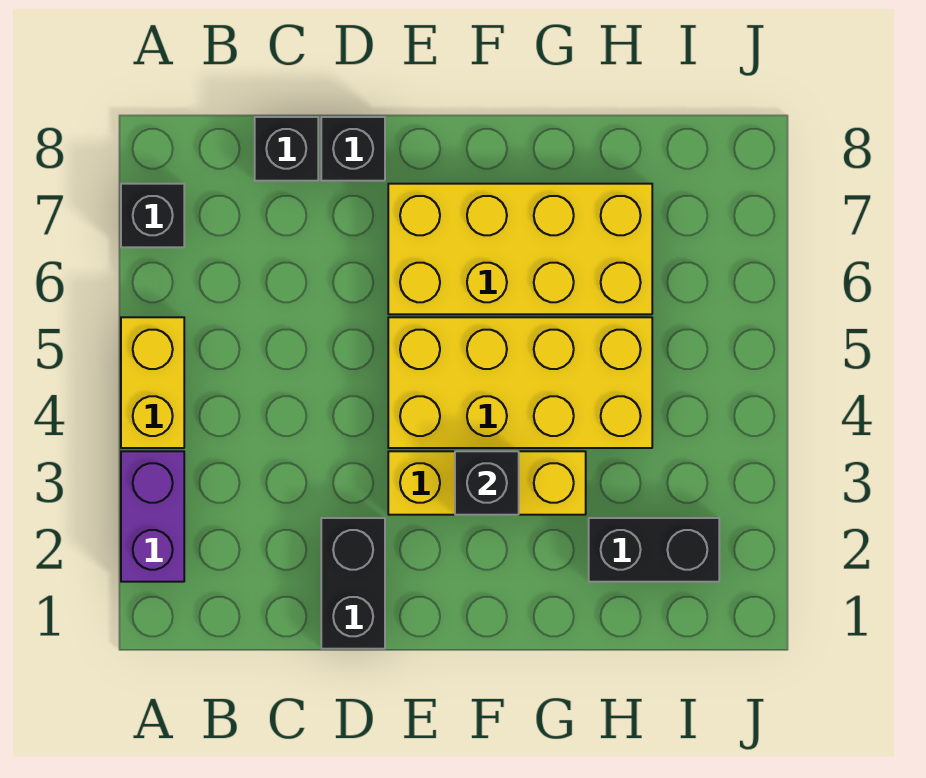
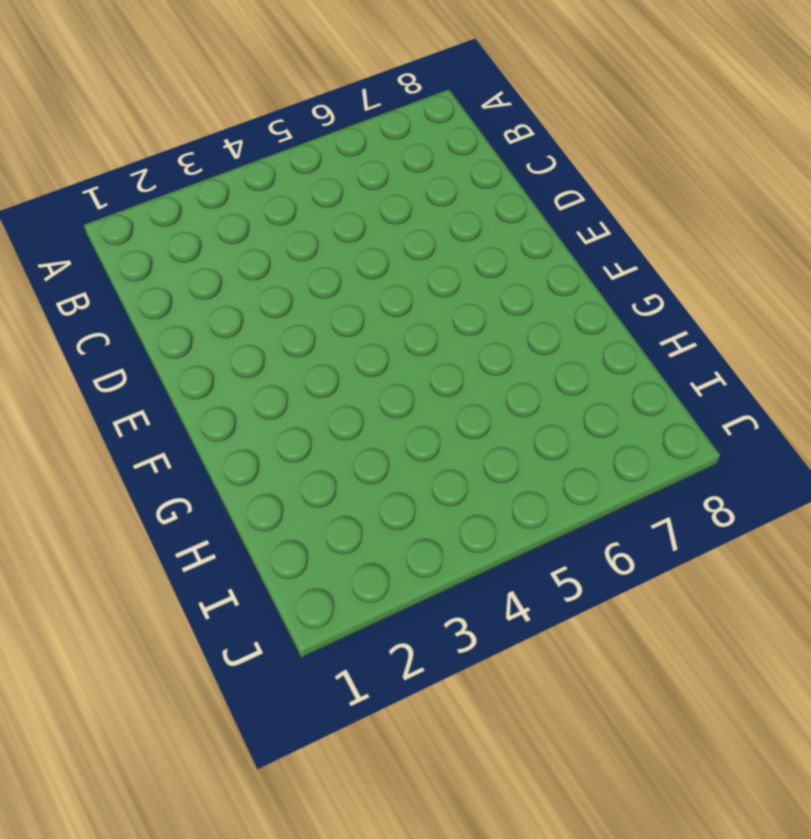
none -> purple brick A2:A3 level 1
none -> yellow brick A4:A5 level 1

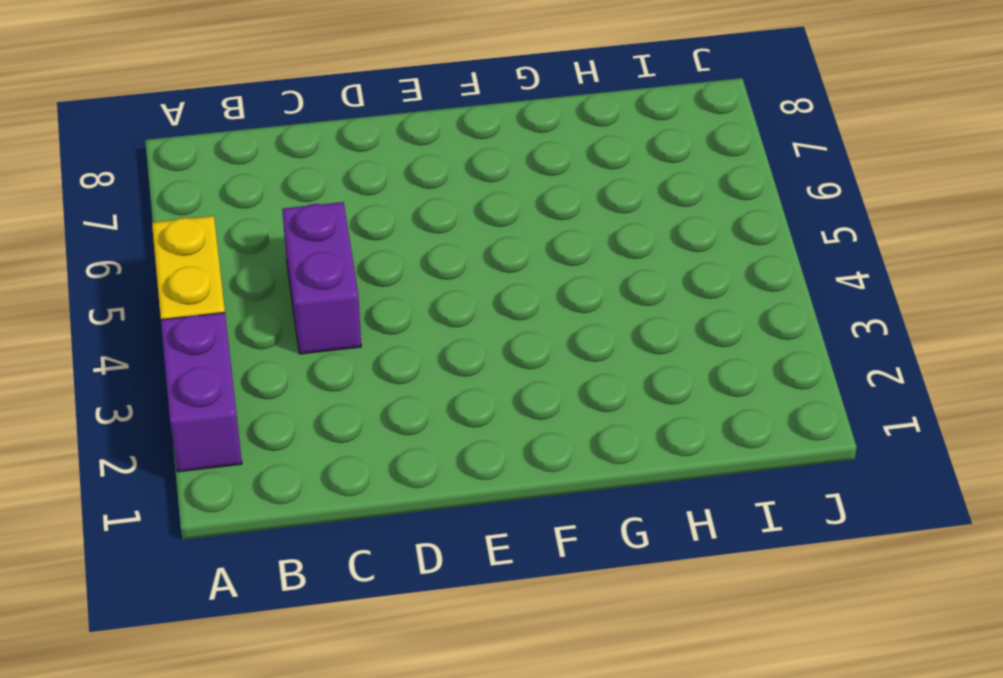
purple brick C4:C5 level 1 -> none
none -> black brick A7 level 1
none -> black brick C8 level 1

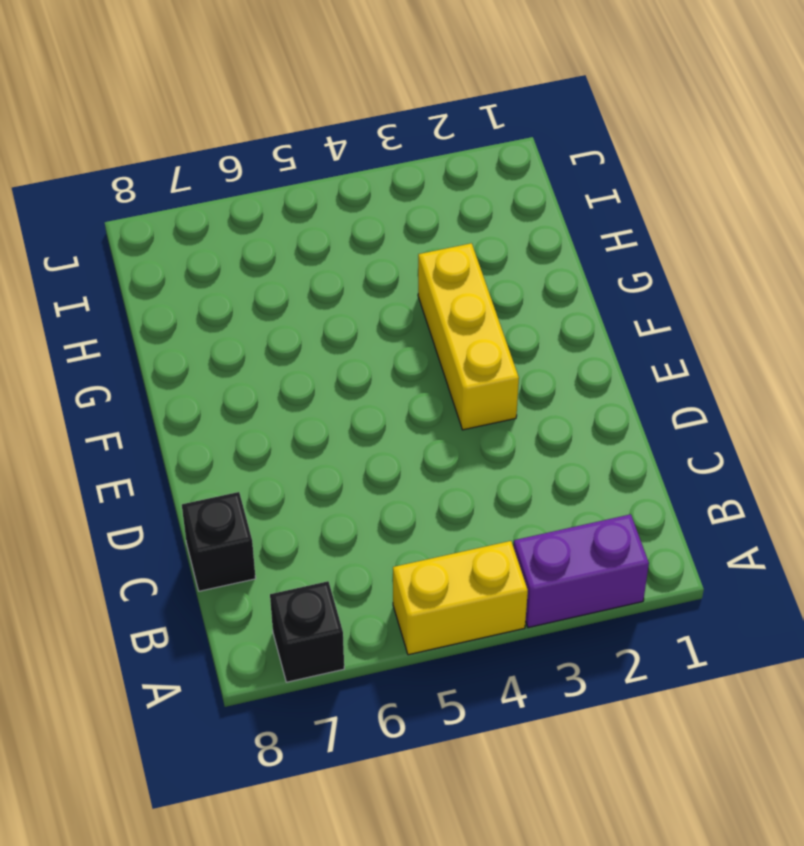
none -> black brick D1:D2 level 1
none -> black brick D8 level 1

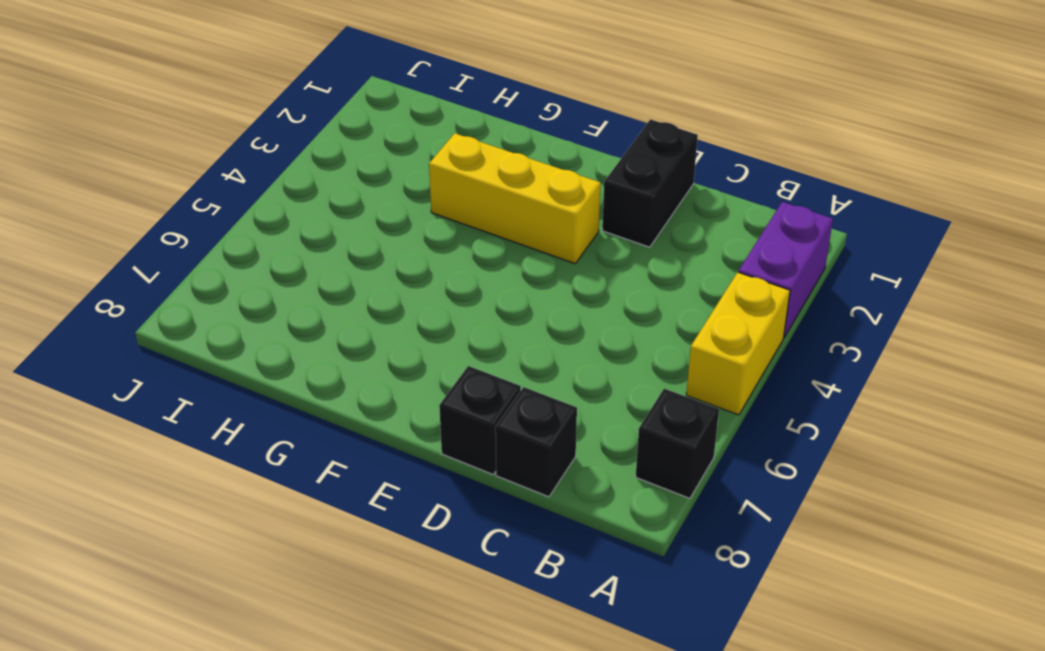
none -> yellow brick E4:H5 level 1
none -> yellow brick E6:H7 level 1

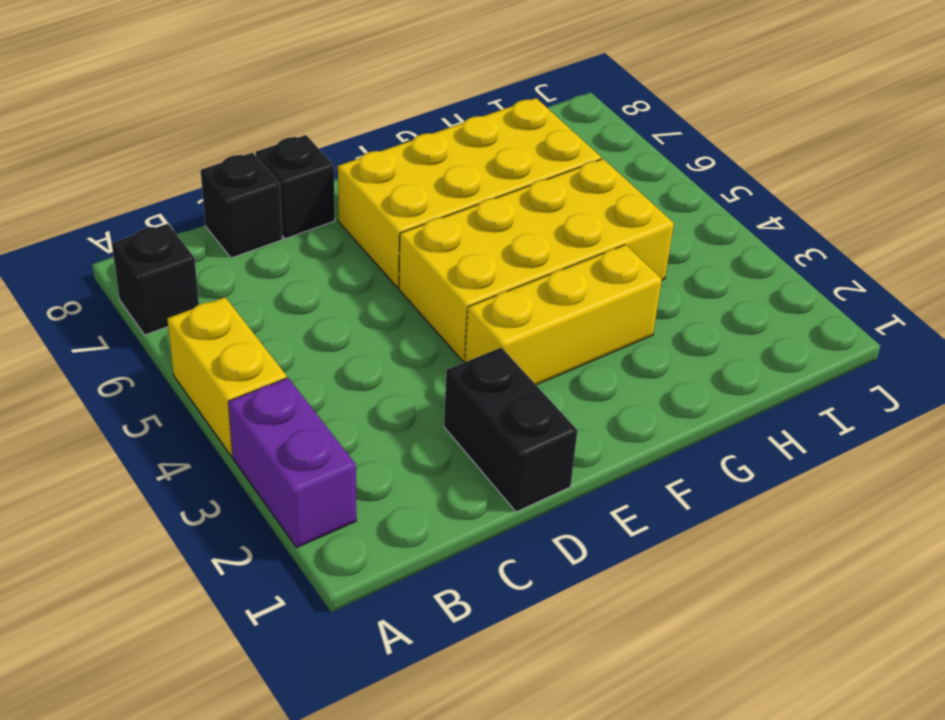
none -> black brick H2:I2 level 1
none -> black brick F3 level 2

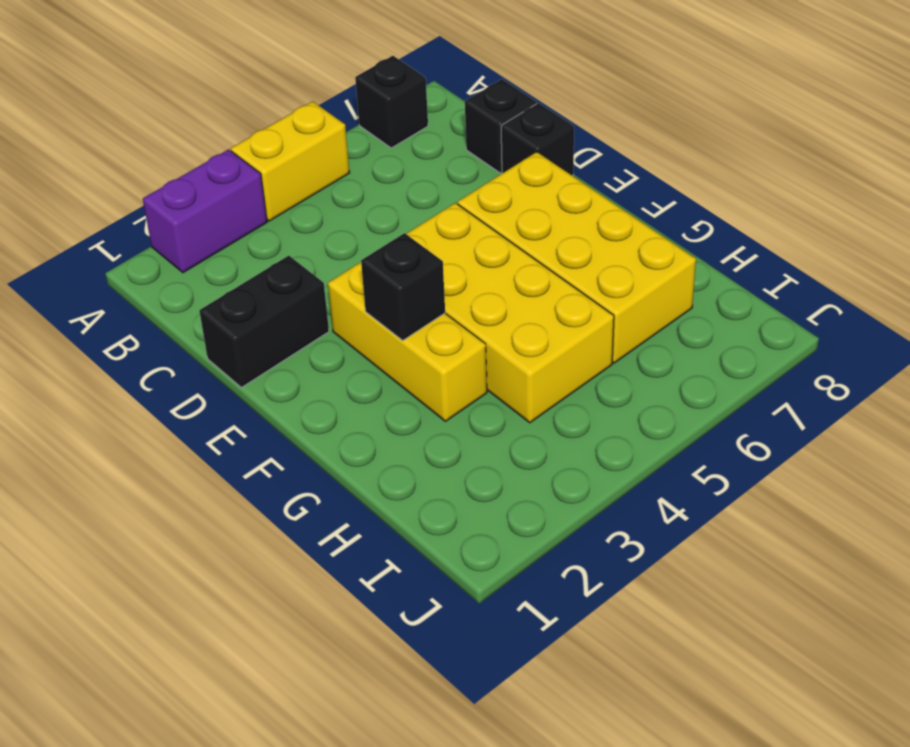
none -> black brick H2:I2 level 1

